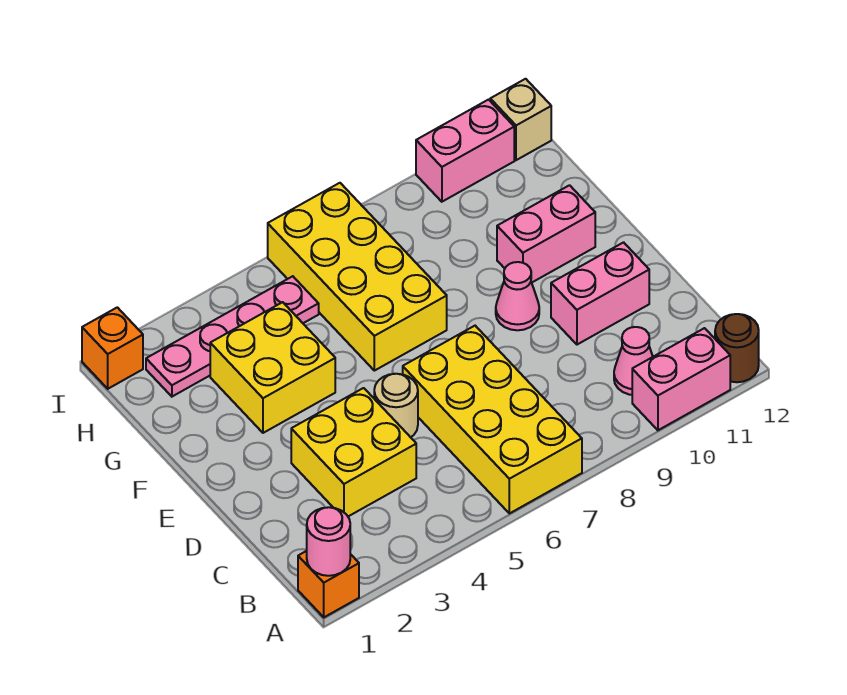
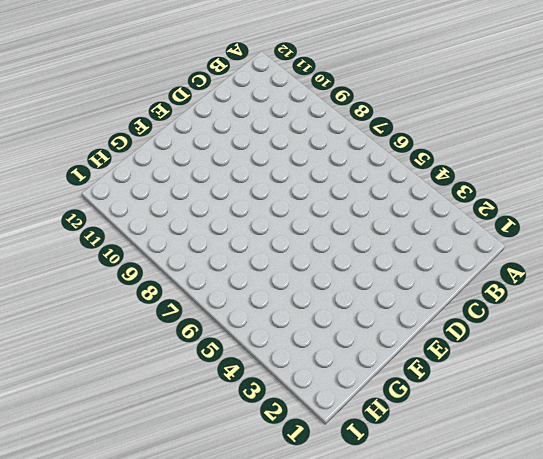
none -> orange brick A1 level 1
none -> yellow brick A6:D7 level 1
none -> pink brick A10:A11 level 1

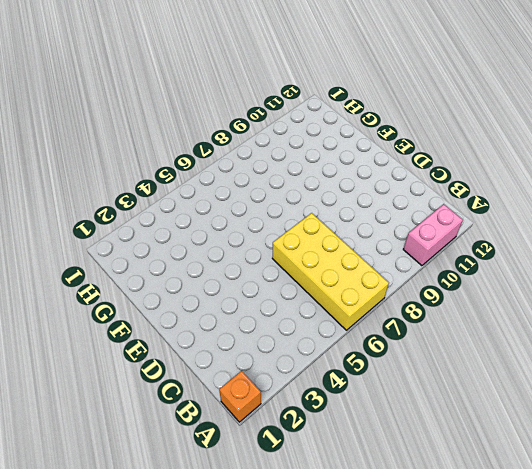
none -> brown round brick A12 level 1
none -> pink cone B10 level 1
none -> yellow brick C3:D4 level 1

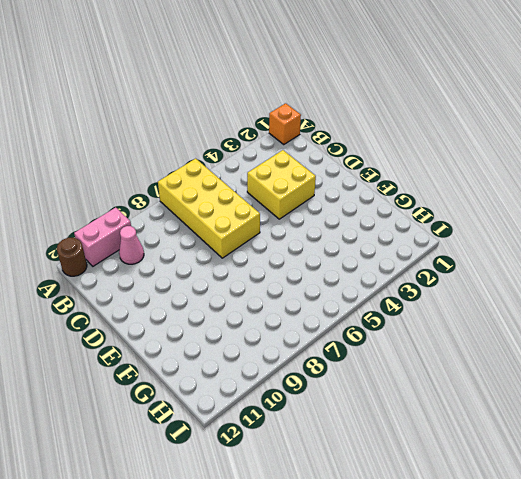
none -> tan round brick D5 level 1
none -> pink brick D10:D11 level 1
none -> pink cone E9 level 1

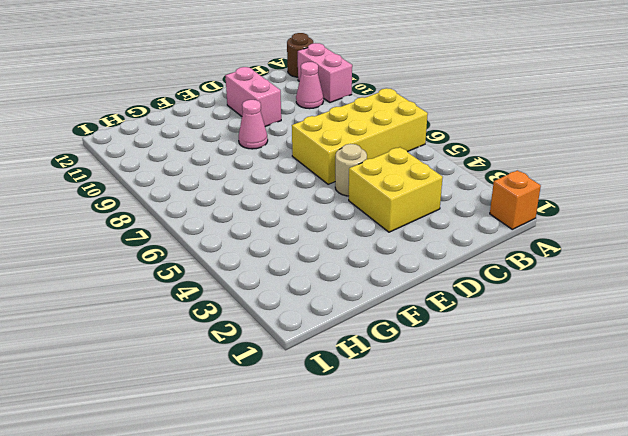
none -> yellow brick F3:G4 level 1
none -> yellow brick F6:I7 level 1
none -> pink brick F10:F11 level 1

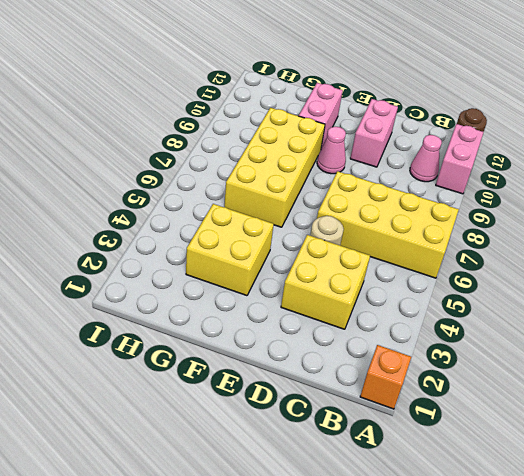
yellow brick F6:G9 level 1 -> yellow brick F6:I7 level 1
none -> pink plate H2:H5 level 1
none -> orange brick I1 level 1
none -> pink brick I10:I11 level 1

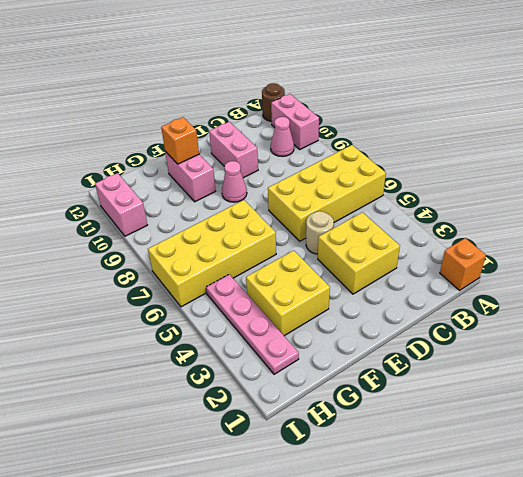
orange brick F11 level 2 -> orange brick I1 level 1
none -> tan brick I12 level 1
none -> pink round brick A1 level 2

